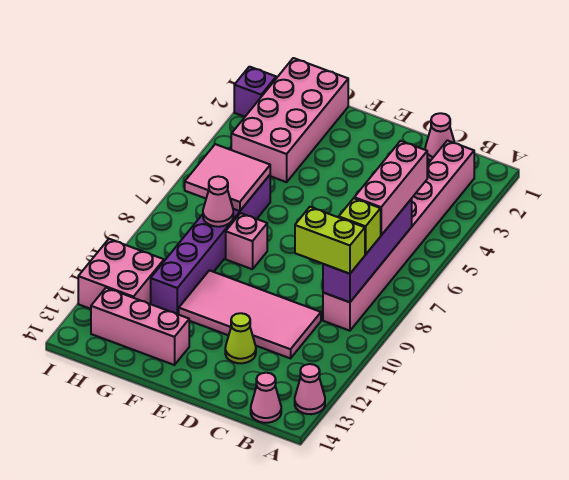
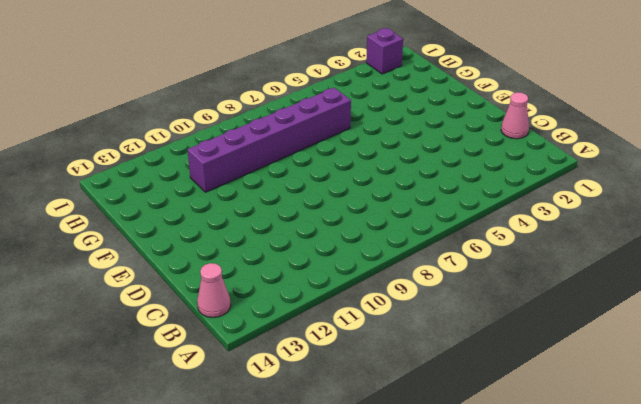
none -> pink cone A13 level 1
none -> pink brick B2:B9 level 1
none -> pink tile C10:F11 level 1

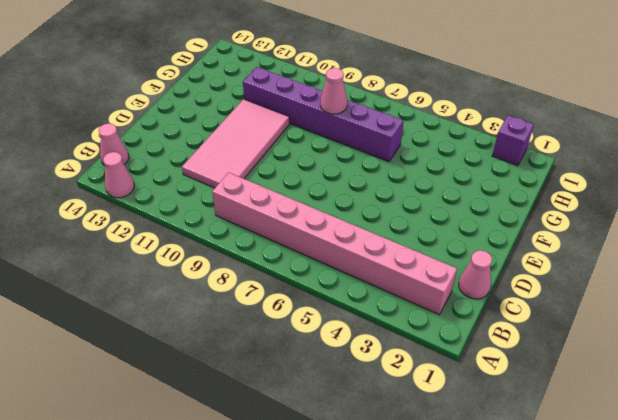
none -> lime cone D12 level 1
none -> pink brick F8 level 1
none -> pink brick F13:H13 level 1

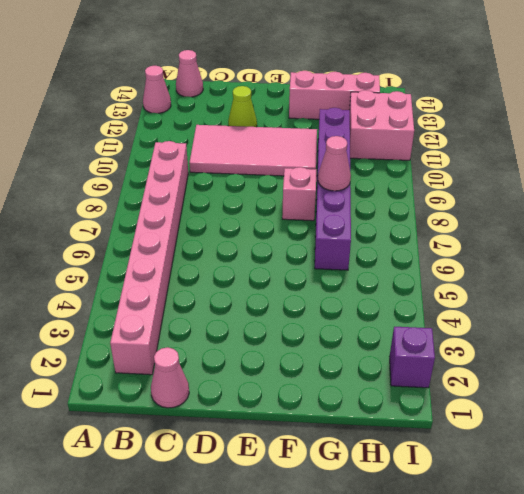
none -> pink brick G1:H4 level 1
none -> purple brick B6:B9 level 2
none -> pink tile G6:H7 level 2

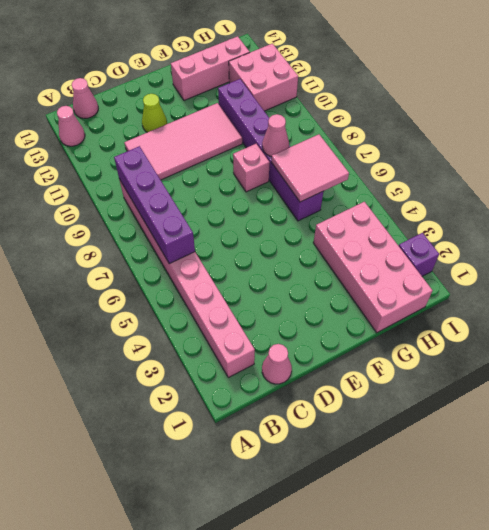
none -> pink brick B5:B7 level 3
none -> lime brick B8 level 3
none -> lime brick B9:C9 level 3

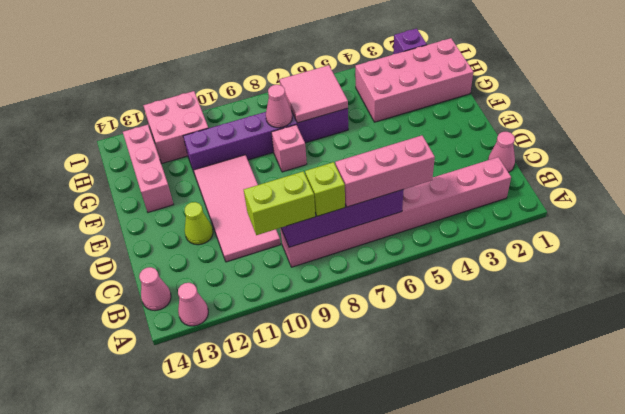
lime brick B9:B10 level 3 -> lime brick B9:C9 level 3

